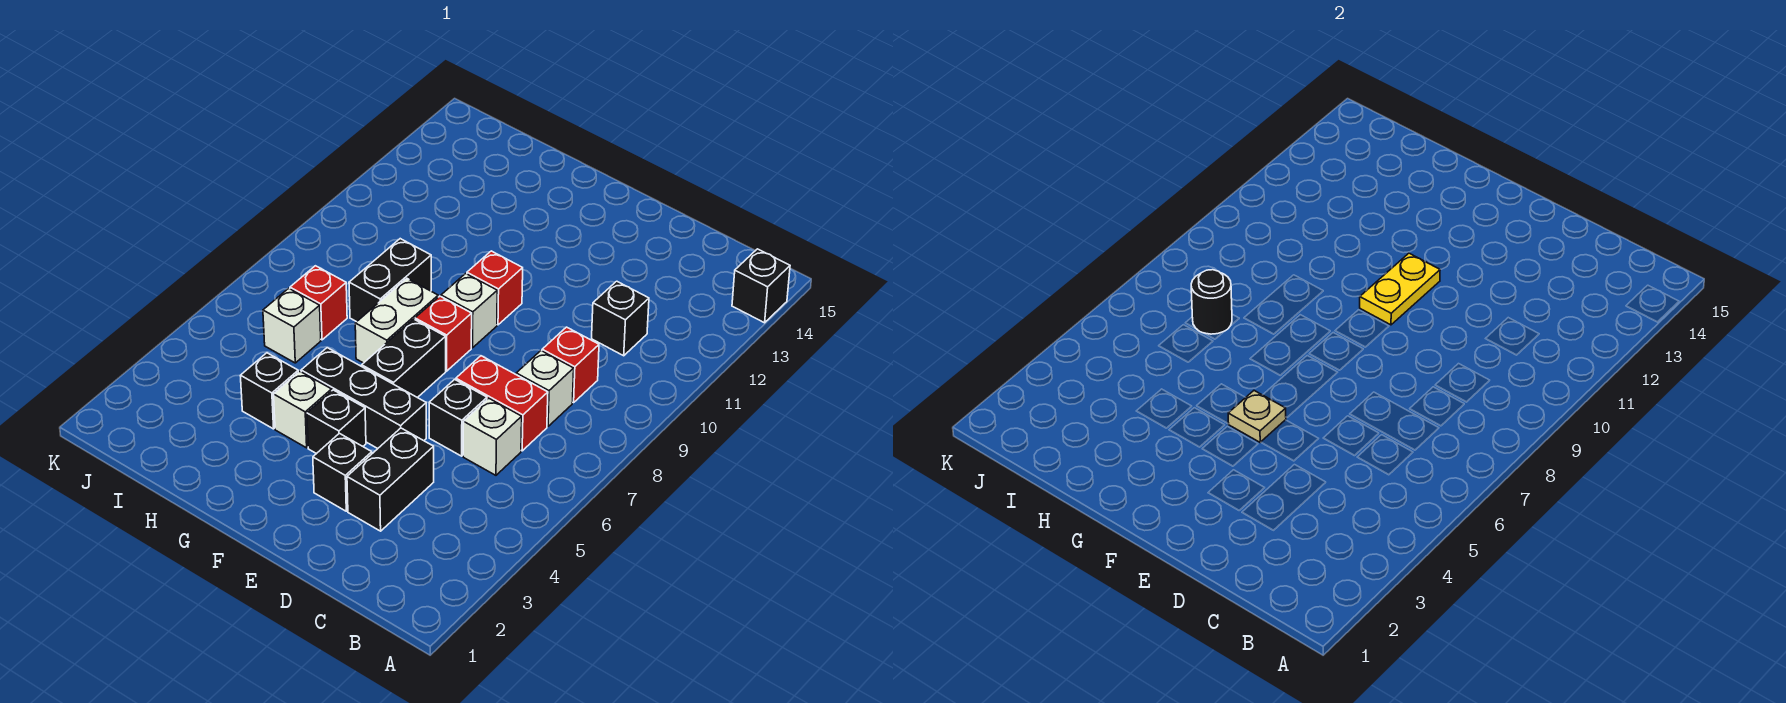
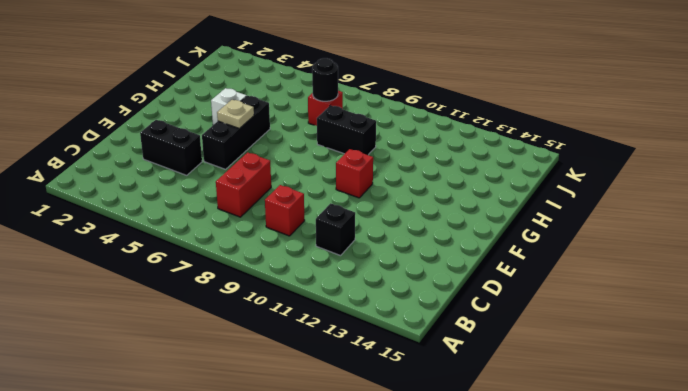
none -> black brick A14 level 1
none -> white brick C6 level 1
none -> white brick C8 level 1

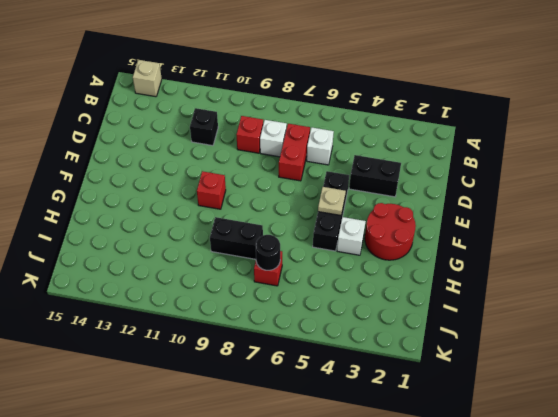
tan brick A14 level 1 -> black brick A14 level 1
red round brick F2:G3 level 1 -> none
none -> black brick D6 level 1
none -> black brick E3 level 1
none -> black brick F4 level 1

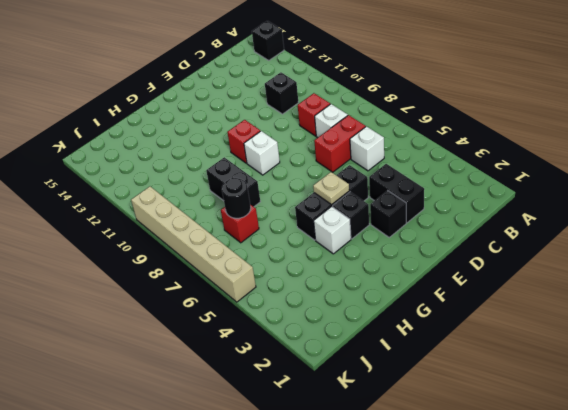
tan brick K5:K10 level 1 -> none
none -> black brick D6 level 1
none -> black brick F6:F7 level 1
none -> red brick F8 level 1

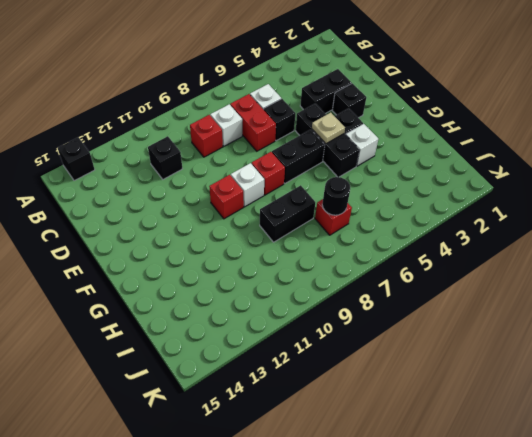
none -> white brick G7:G8 level 1
none -> black brick H4 level 1
none -> white brick I6 level 1

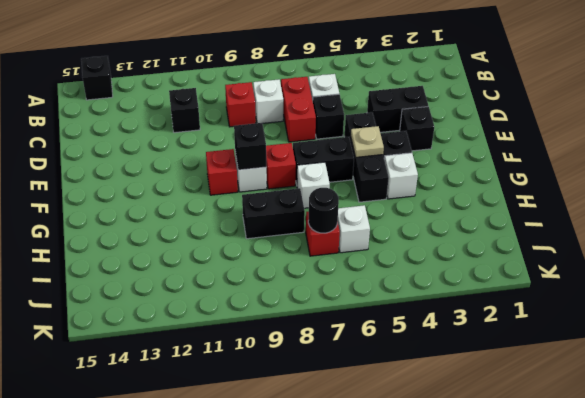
black brick F9 level 2 -> black brick H4 level 1
white brick G7 level 1 -> white brick G7:G8 level 1
none -> yellow plate F10:F11 level 2

